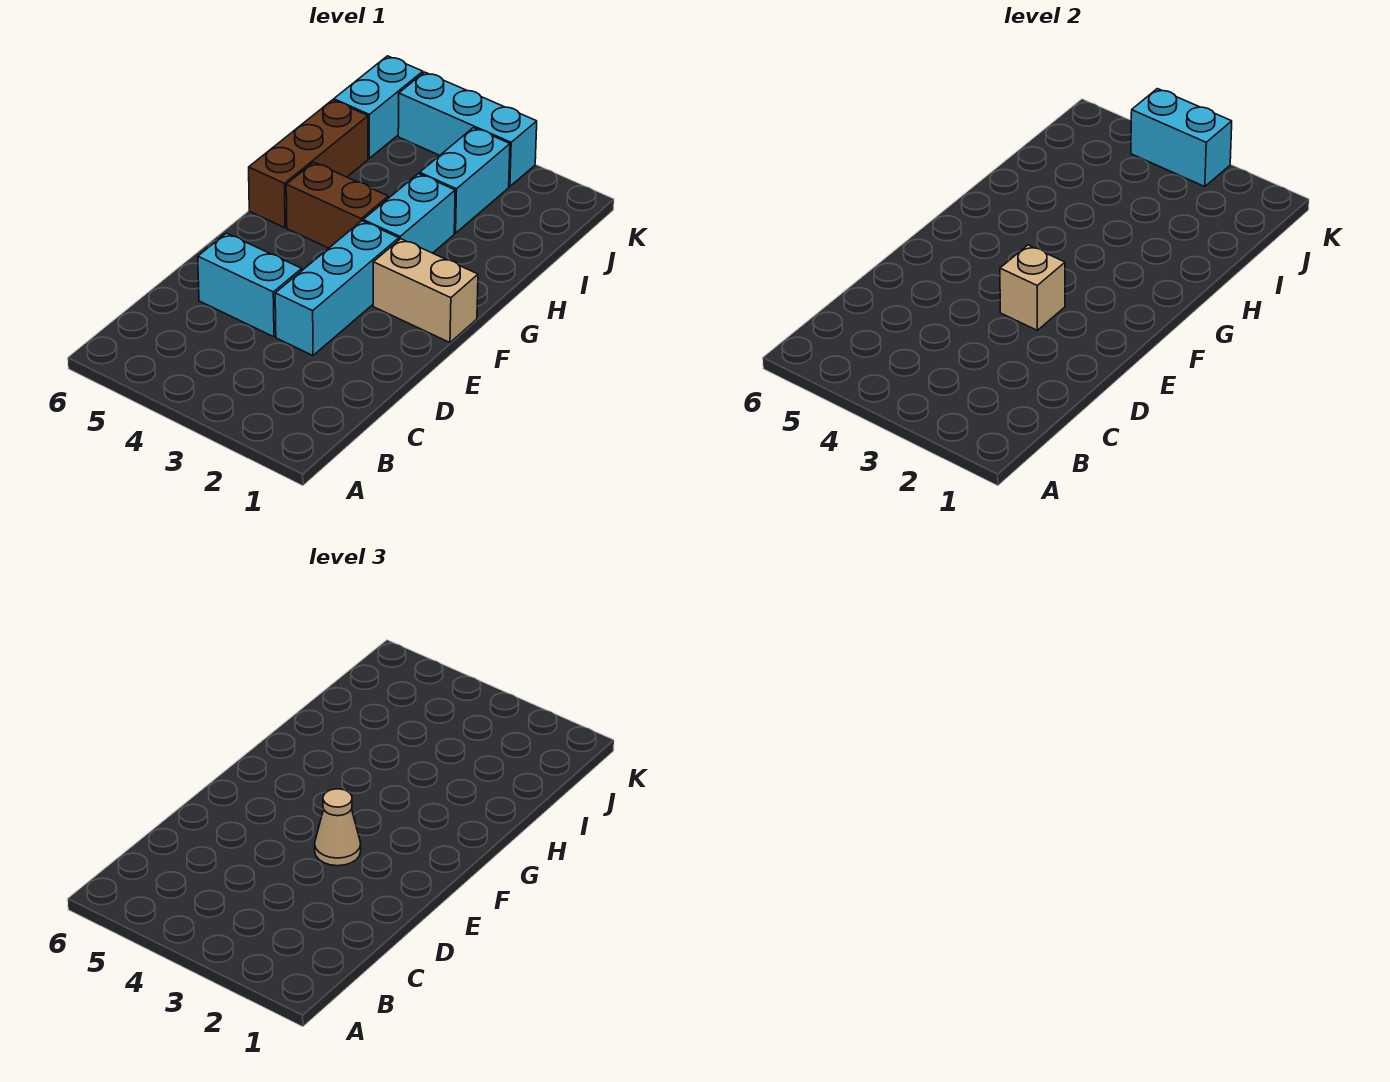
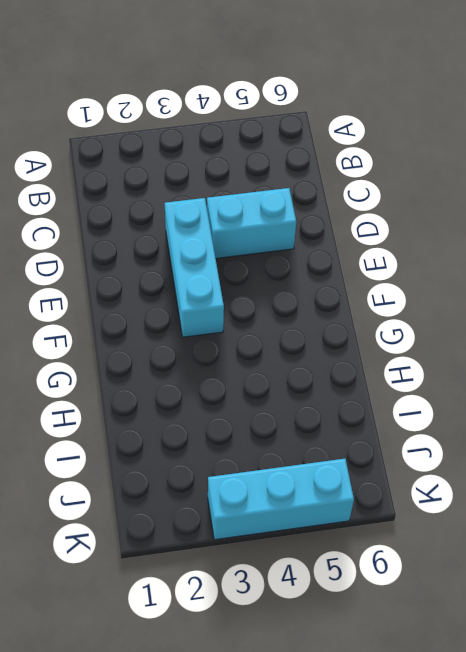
none -> tan brick F1:F2 level 1
none -> cyan brick G3:H3 level 1
none -> brown brick G4:G5 level 1

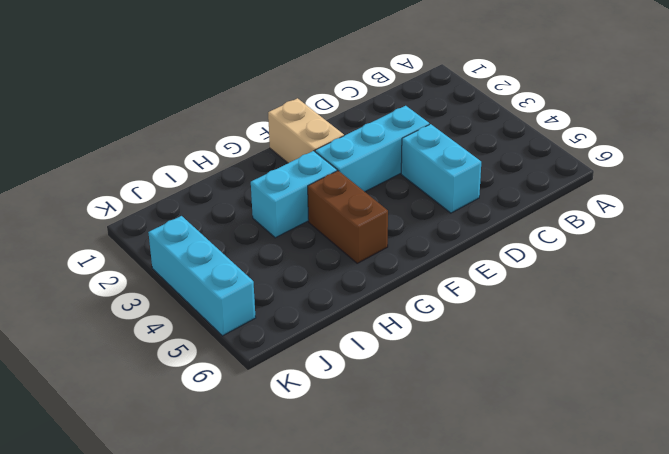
none -> brown brick G6:I6 level 1
none -> cyan brick I3:J3 level 1
none -> cyan brick J6:K6 level 1

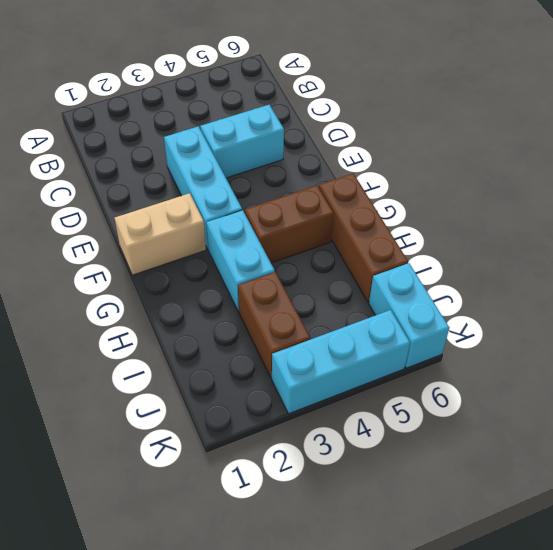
brown brick I3:J3 level 1 -> cyan brick I3:J3 level 1
none -> tan brick E3 level 2
none -> cyan brick K3:K4 level 2
none -> tan cone E3 level 3

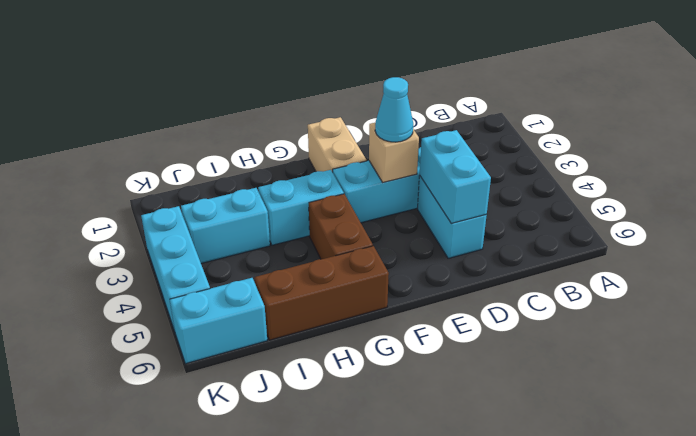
cyan brick D4:D5 level 2 -> cyan brick K3:K4 level 2
cyan cone E3 level 3 -> tan cone E3 level 3

